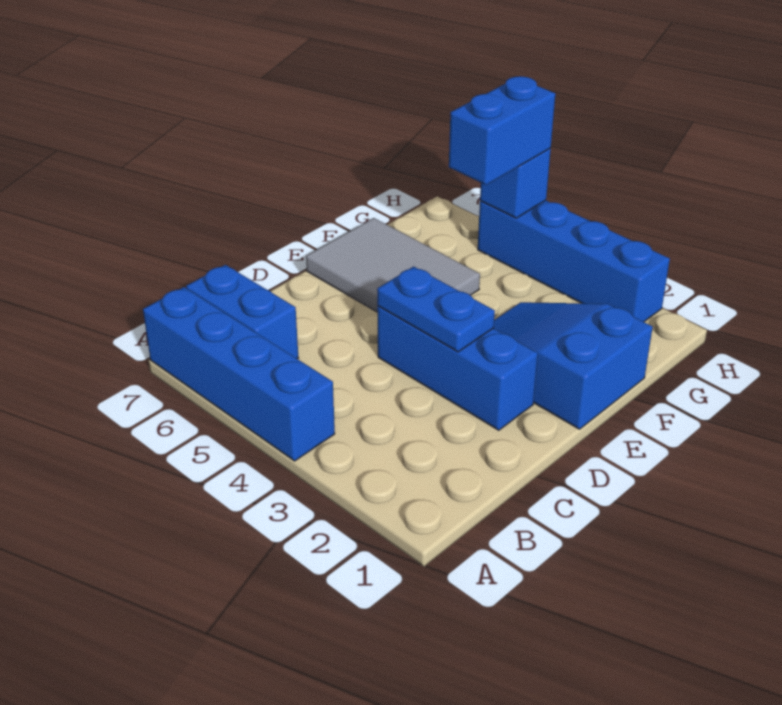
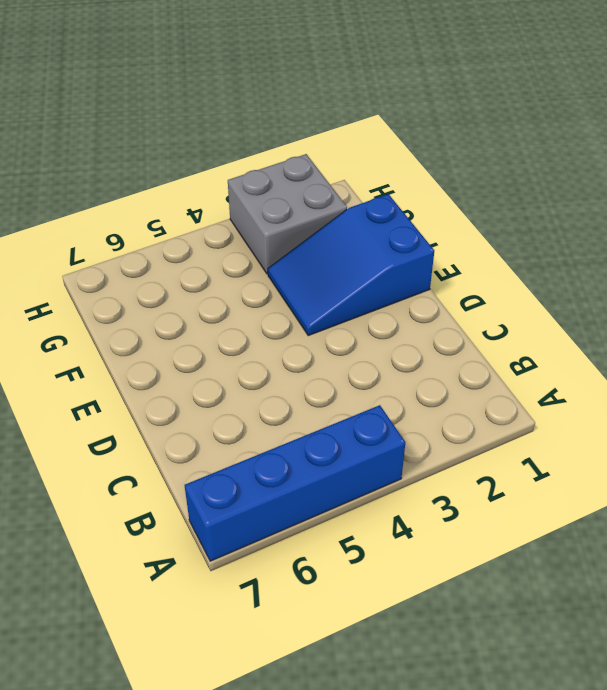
grey brick G2:H3 level 1 -> blue brick H2:H5 level 1
none -> blue brick B6:B7 level 1
none -> blue brick D2:D4 level 1

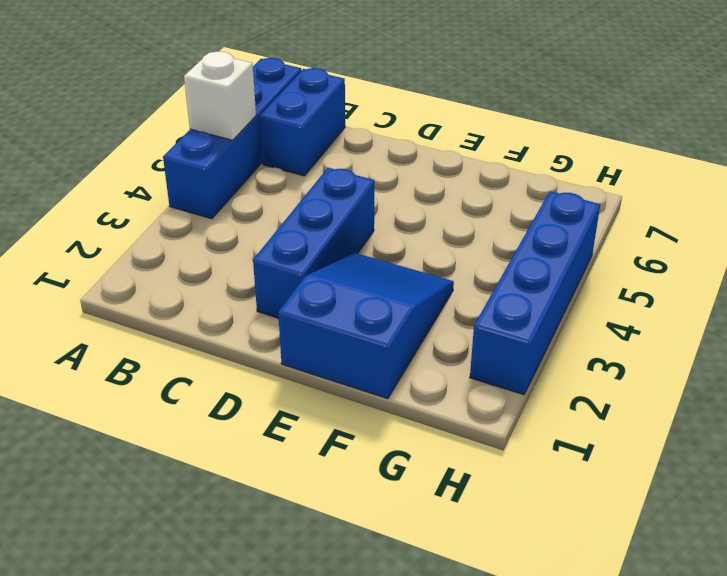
white brick A5 level 2 -> none
none -> grey tile E5:F7 level 1
none -> blue plate D3:D4 level 2

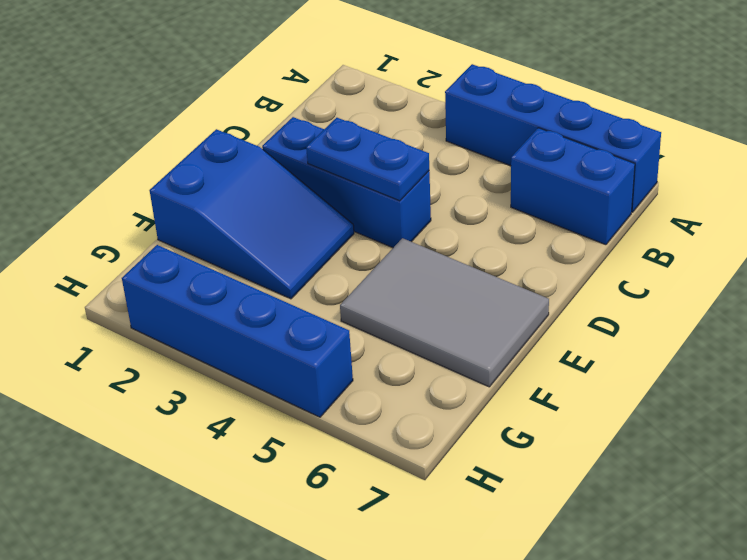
none -> blue brick H5 level 2
none -> blue brick G5:H5 level 3

